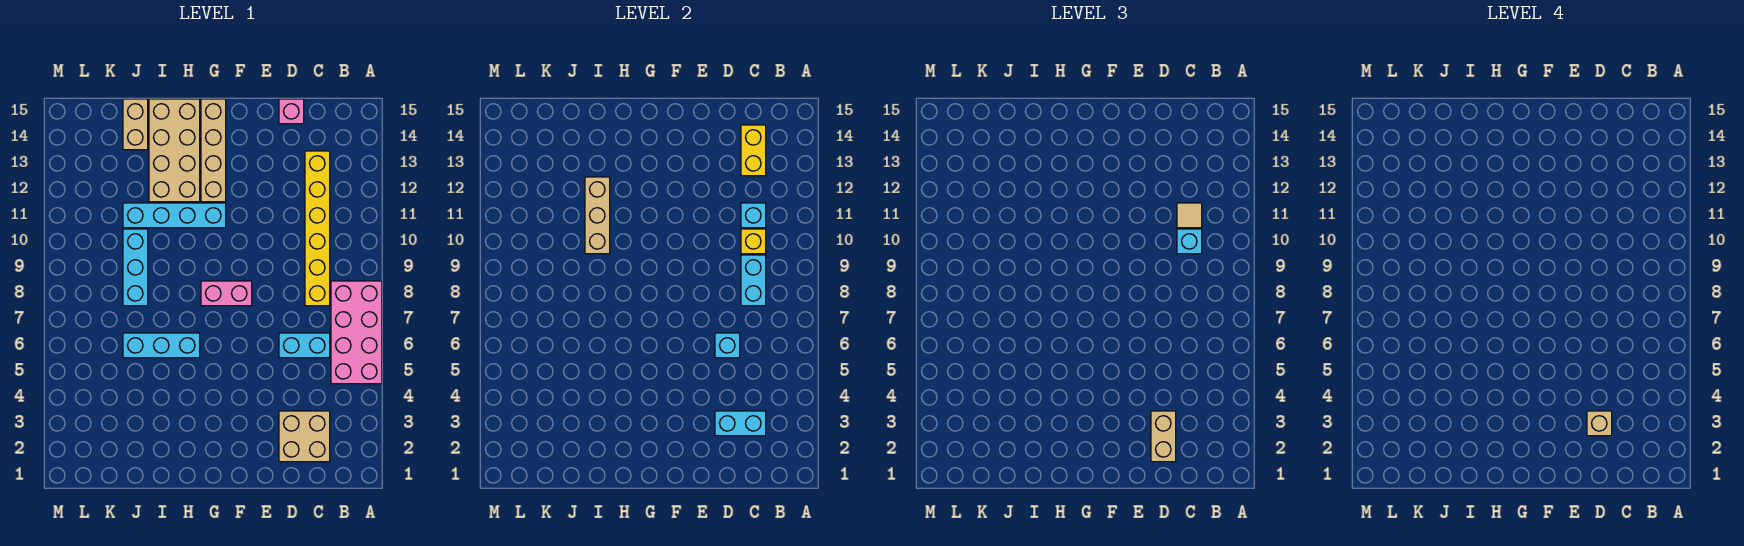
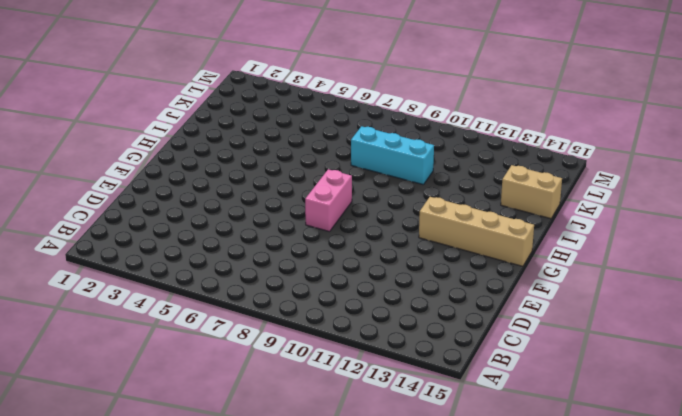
none -> pink brick A5:B8 level 1
none -> tan brick C2:D3 level 1
none -> cyan brick C6:D6 level 1

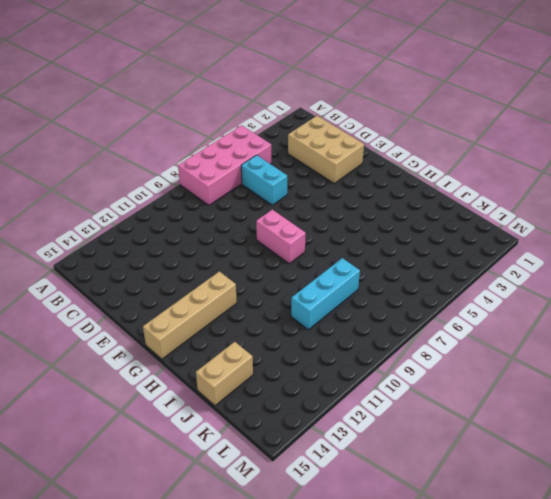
tan brick C2:E3 level 1 -> tan brick C2:D3 level 1
none -> yellow brick C8:C13 level 1
none -> pink brick D15 level 1
none -> cyan brick G11:J11 level 1

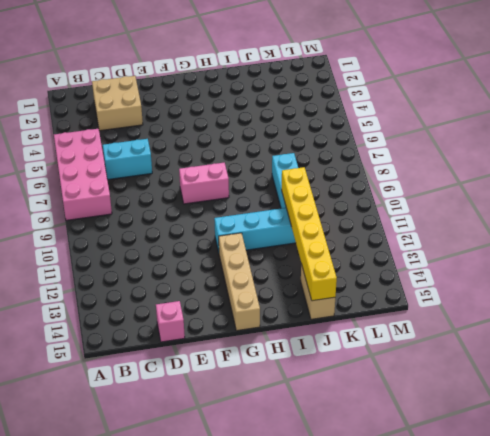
yellow brick J10:J15 level 2 -> yellow brick C8:C13 level 1
none -> cyan brick H6:J6 level 1
none -> tan brick H12:I15 level 1
none -> cyan brick C3:D3 level 2

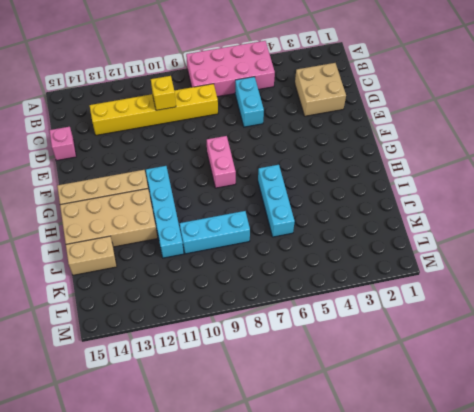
none -> cyan brick C3:D3 level 2
none -> cyan brick C8:C9 level 2
none -> cyan brick C11 level 2

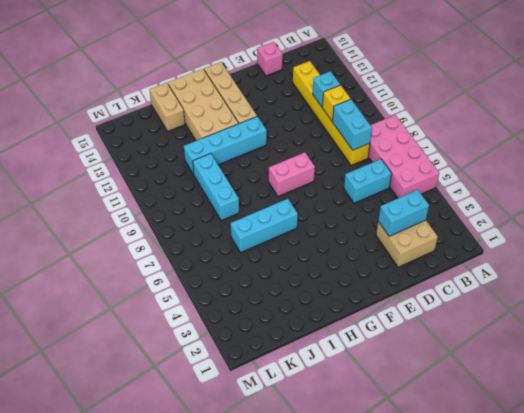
none -> yellow brick C13:C14 level 2
none -> cyan brick D6 level 2
none -> tan brick I10:I12 level 2

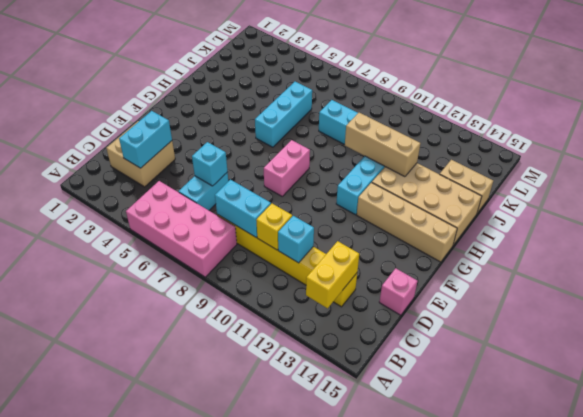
yellow brick B13:C13 level 2 -> yellow brick C13:C14 level 2
none -> cyan brick C10 level 3
none -> tan tile C11 level 3
none -> tan brick D2:D3 level 3

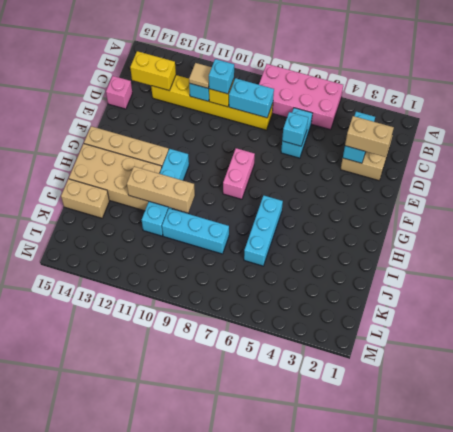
none -> tan brick D3 level 4

